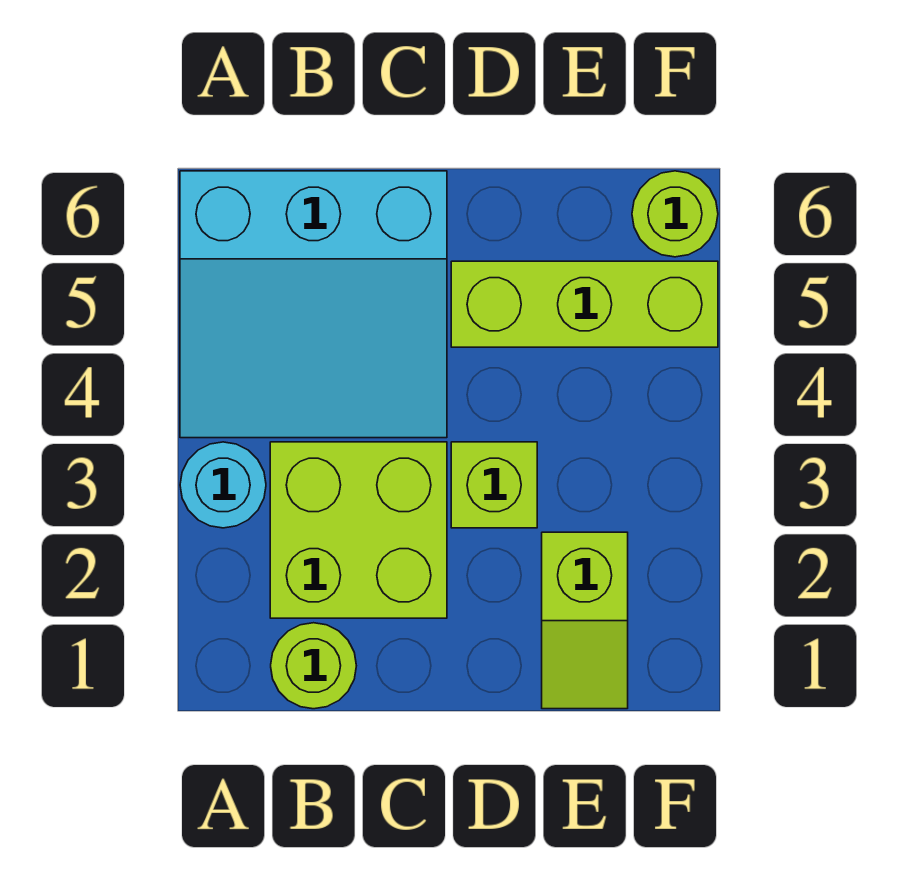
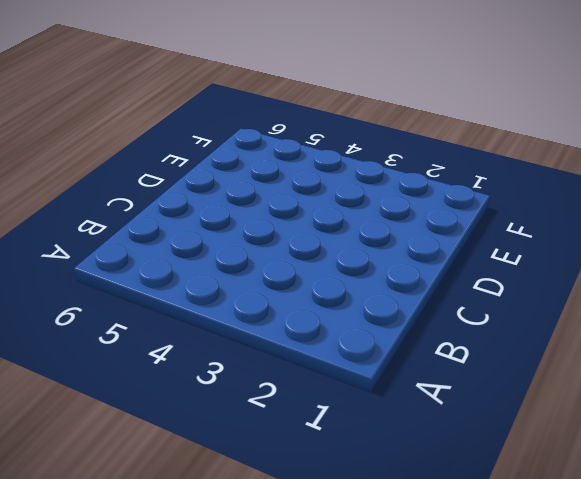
none -> cyan round brick A3 level 1
none -> cyan slope A4:C6 level 1 top 6

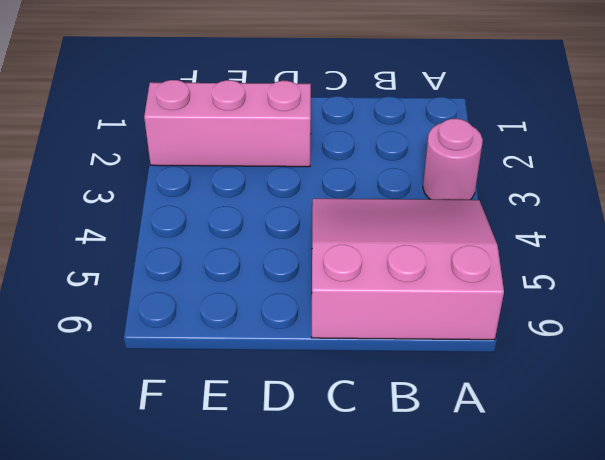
pink round brick A3 level 1 -> cyan round brick A3 level 1
pink slope A4:C6 level 1 top 6 -> cyan slope A4:C6 level 1 top 6
pink brick D2:F2 level 1 -> lime slope E1:E2 level 1 top 2
none -> lime round brick B1 level 1
none -> lime brick B2:C3 level 1

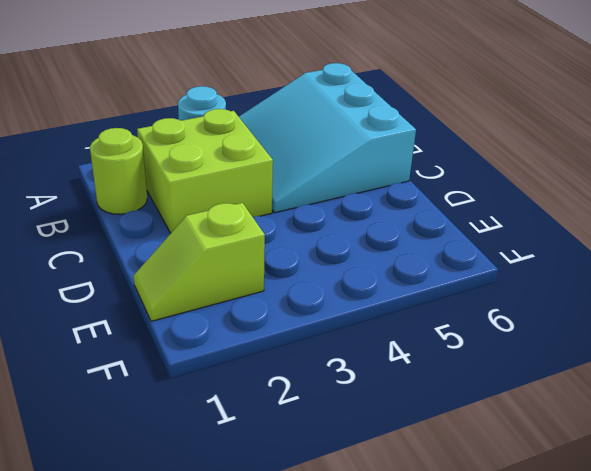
none -> lime brick D3 level 1
none -> lime brick D5:F5 level 1

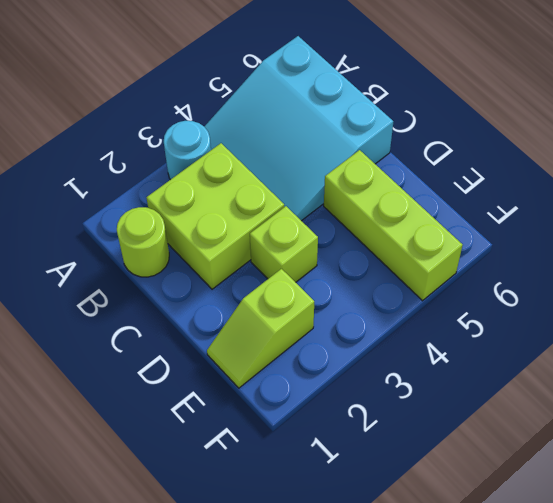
none -> lime round brick F6 level 1

